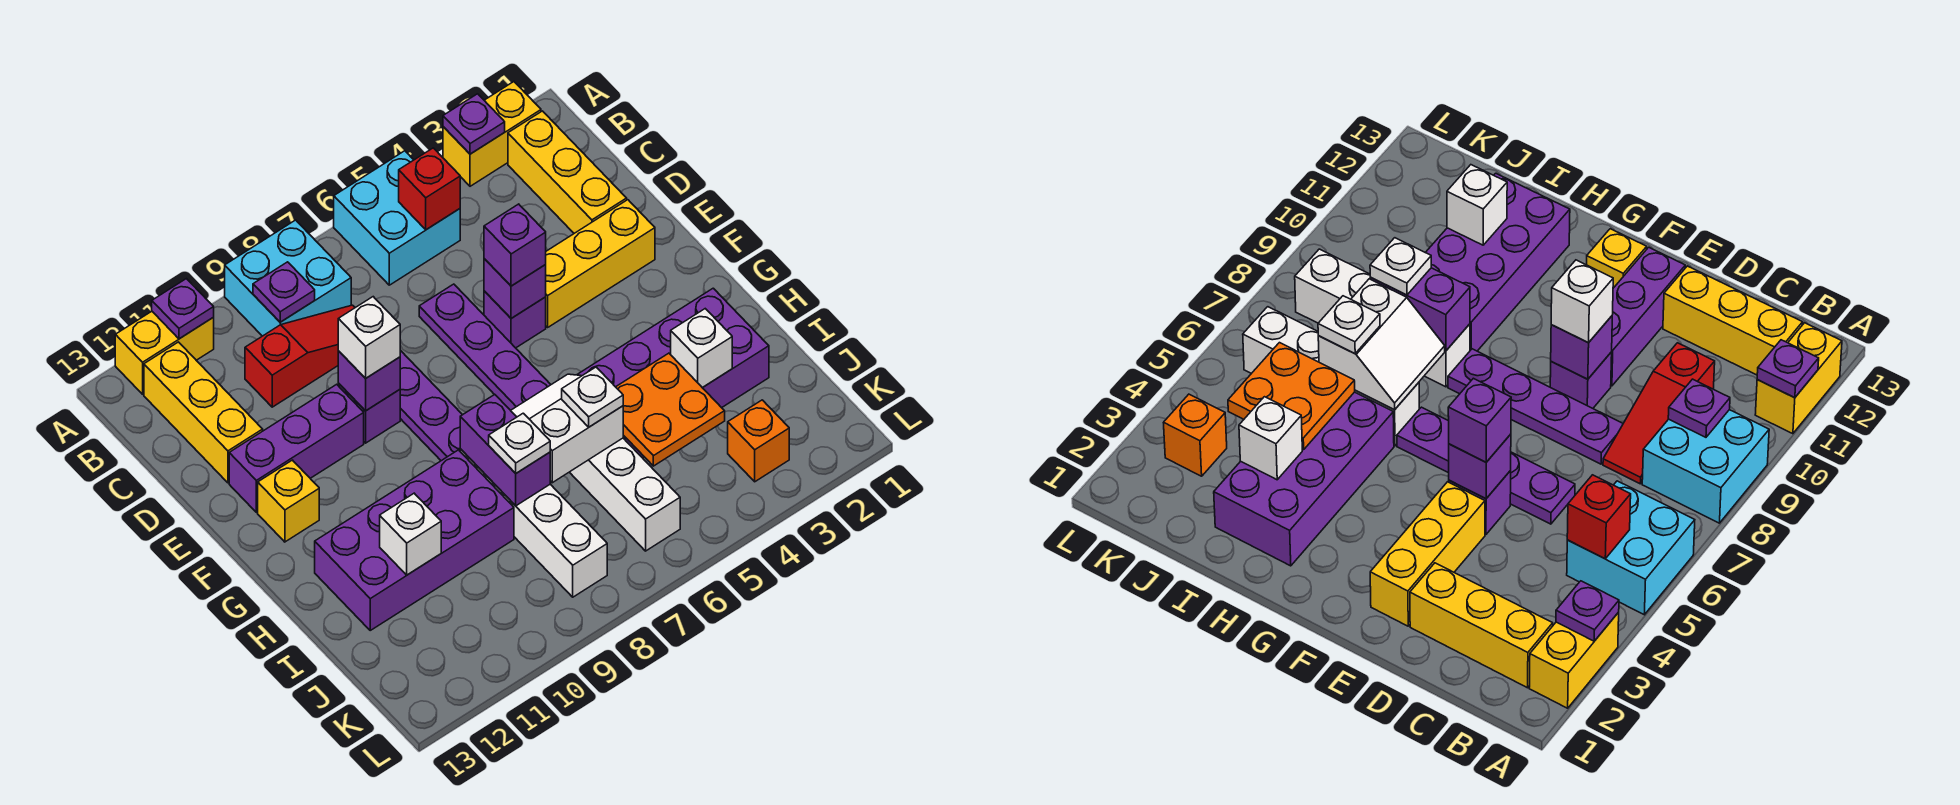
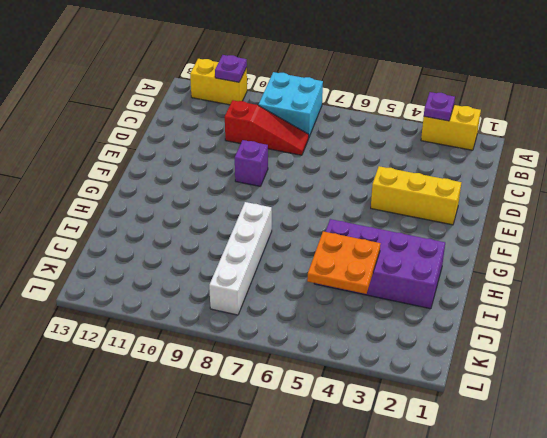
none -> cyan brick A5:B6 level 1
none -> yellow brick B2:D2 level 1
none -> yellow brick B12:D12 level 1
none -> purple plate D6:G6 level 1

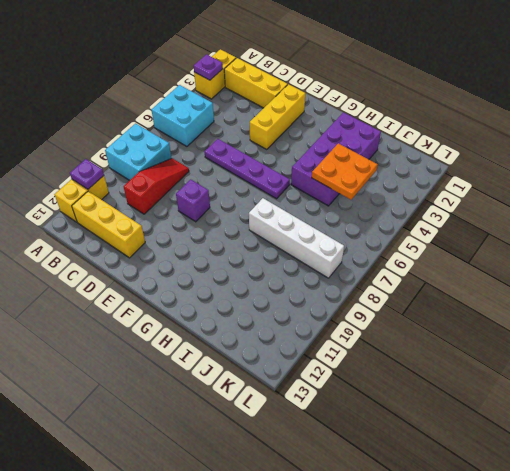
none -> purple plate D8:G8 level 1
none -> purple brick E5 level 1
none -> purple brick E10:E12 level 1
none -> yellow brick F12 level 1

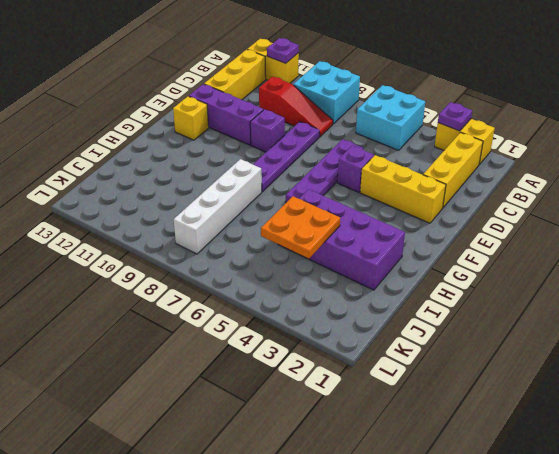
none -> white brick H6:K6 level 1
none -> purple brick H9:I12 level 1
none -> orange brick K3 level 1
none -> red brick B5 level 2

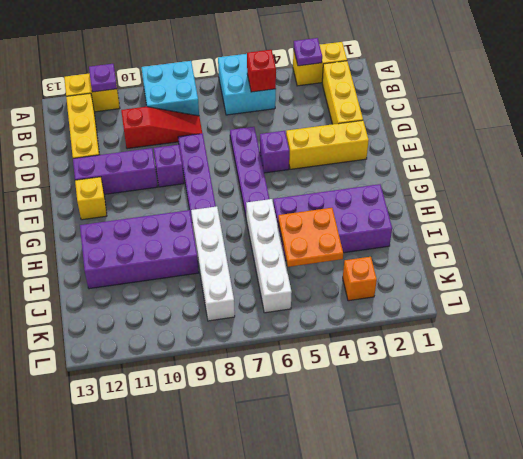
none -> purple plate B9 level 2
none -> purple brick E5 level 2
none -> purple brick E9 level 2
none -> white slope H6:I7 level 2 top I

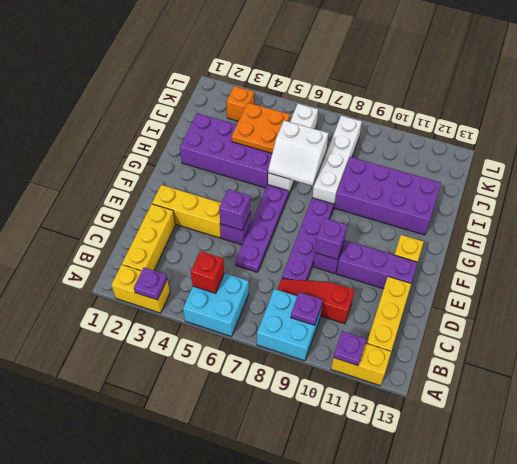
none -> purple brick H8:I8 level 2
none -> white brick I3 level 2
none -> white brick I11 level 2
none -> purple brick E5 level 3

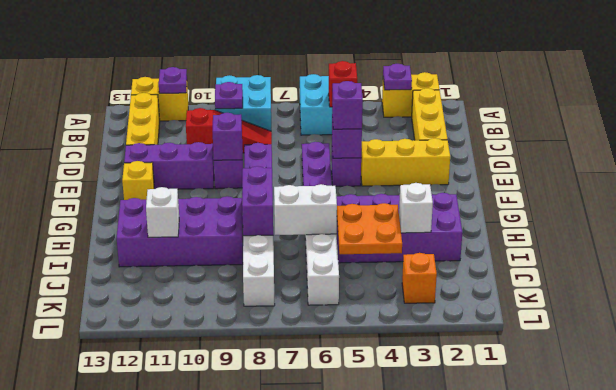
none -> white brick E9 level 3
none -> white plate I6 level 3
none -> white plate I8 level 3

